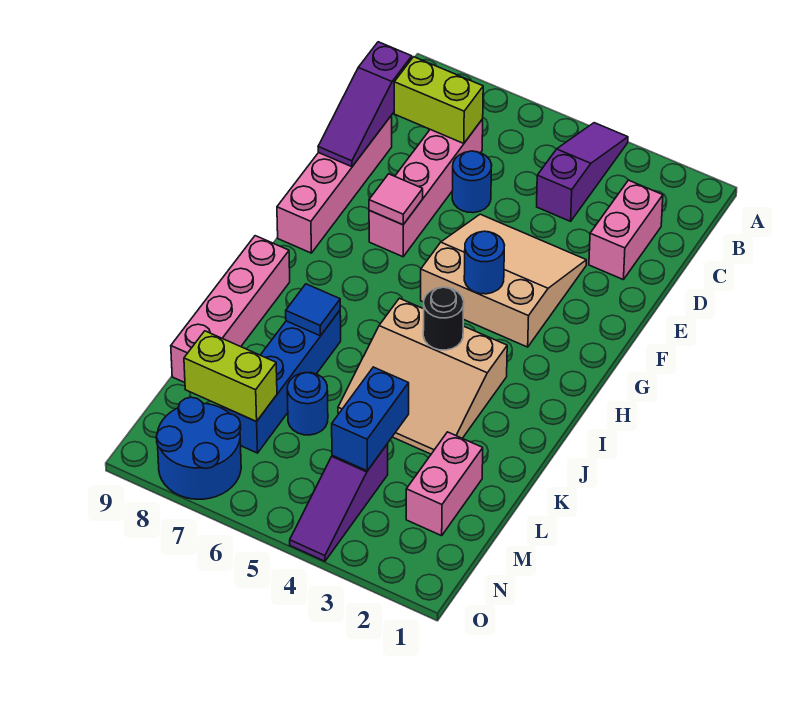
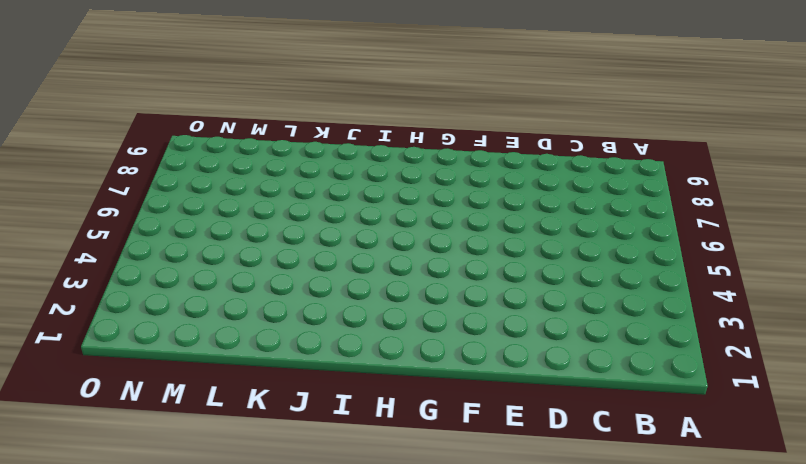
none -> purple slope A4:C4 level 1 top C
none -> pink brick C2:D2 level 1
none -> pink brick C7:F7 level 1

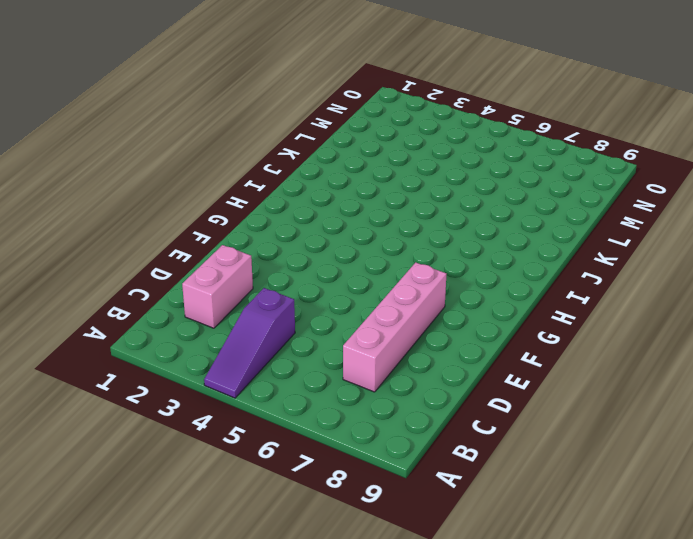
none -> blue round brick D6 level 1
none -> pink brick D9:G9 level 1
none -> tan slope E3:G5 level 1 top G

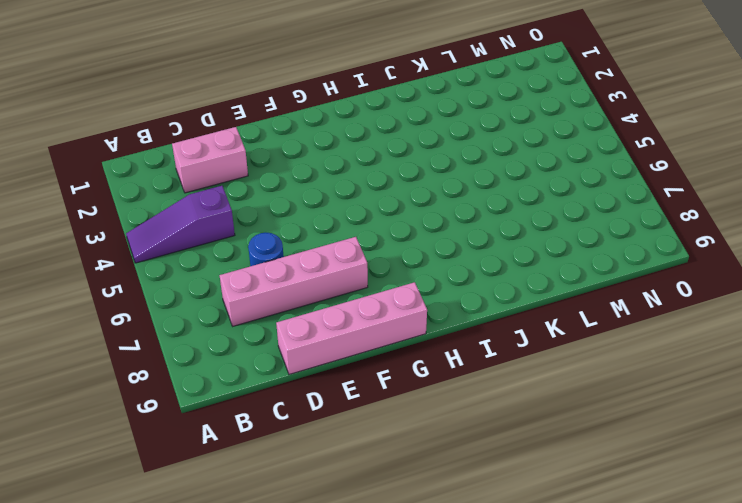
none -> tan slope E3:G5 level 1 top G
none -> tan slope I3:K5 level 1 top I
none -> pink brick I9:L9 level 1

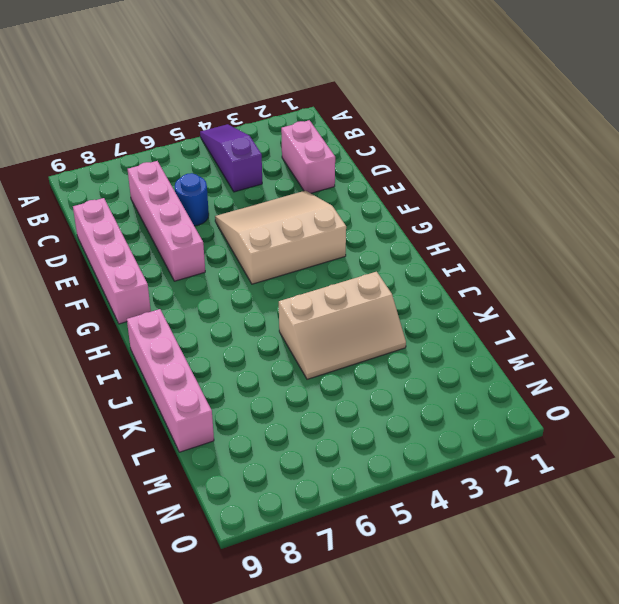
tan slope J3:K5 level 1 top J -> tan slope I3:K5 level 1 top I
none -> blue brick J7:M7 level 1
none -> pink brick L2:M2 level 1
none -> blue round brick L6 level 1

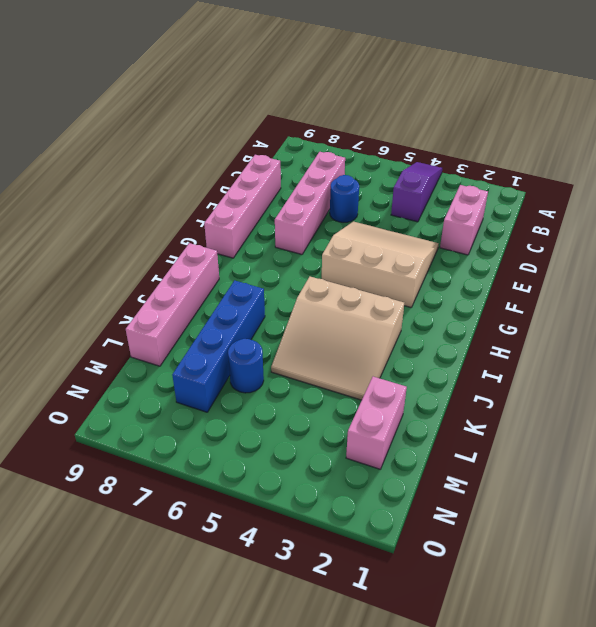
none -> purple slope M4:O4 level 1 top M
none -> blue round brick N7:O8 level 1
none -> lime brick C7:C8 level 2

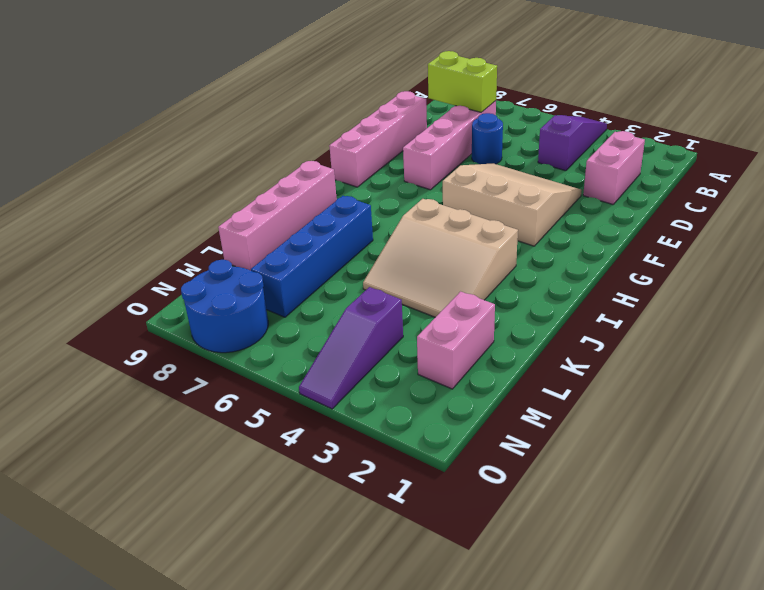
none -> blue round brick L6 level 1
none -> purple slope C9:E9 level 2 top C
none -> pink tile F7 level 2

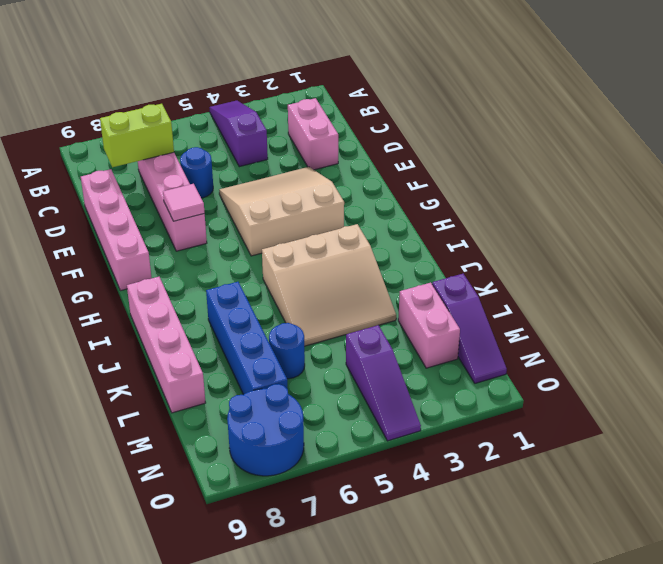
purple slope L1:N1 level 1 top L -> purple slope C9:E9 level 2 top C
none -> blue round brick G4 level 2
none -> black round brick I4 level 2
none -> blue tile J7 level 2

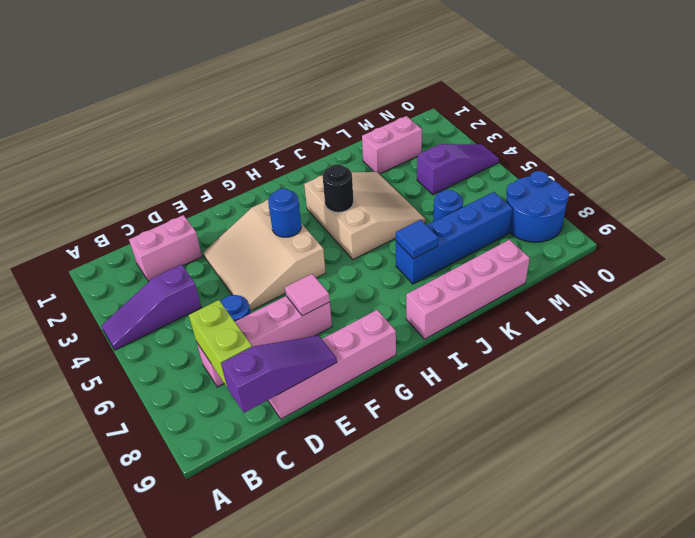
none -> blue brick L4:M4 level 2
none -> lime brick M7:M8 level 2

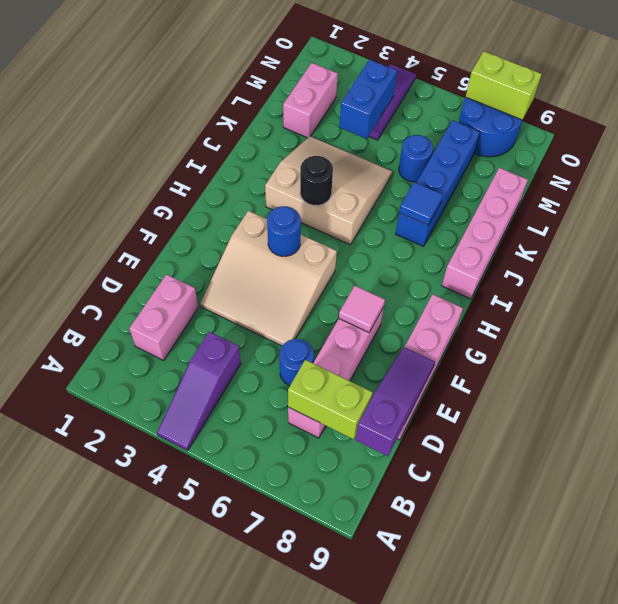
lime brick O7:O8 level 2 -> lime brick M7:M8 level 2

